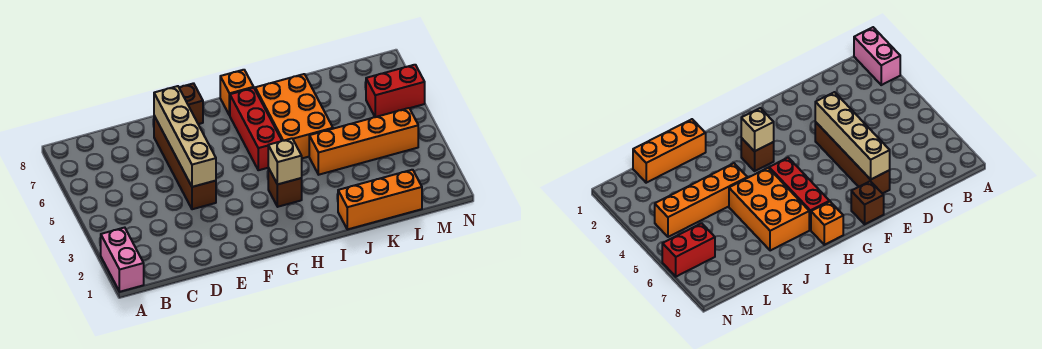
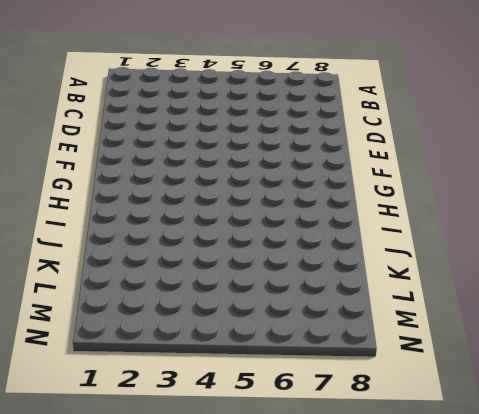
none -> pink brick A1:A2 level 1
none -> brown brick E4:E7 level 1
none -> brown brick F8 level 1

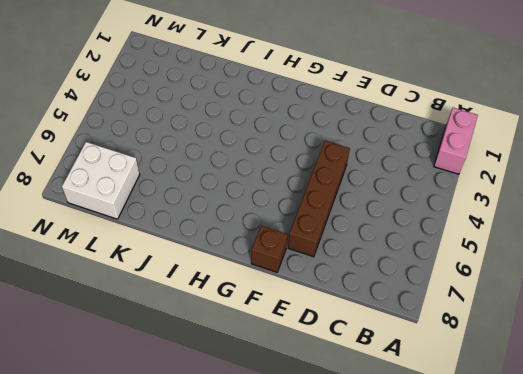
white brick L7:M8 level 1 -> none
none -> brown brick H3 level 1
none -> red brick H5:H7 level 1
none -> orange brick H8 level 1

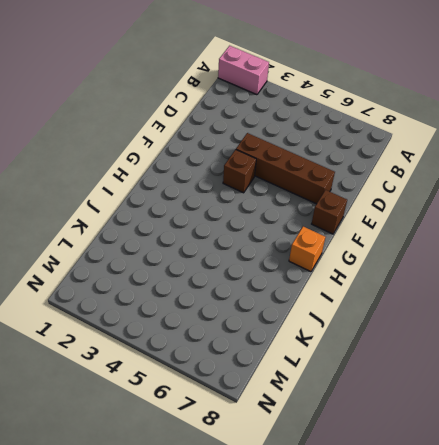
brown brick F4 level 1 -> brown brick H3 level 1
none -> red brick H5:H7 level 1
none -> orange brick I5:J7 level 1
none -> orange brick J1:L1 level 1

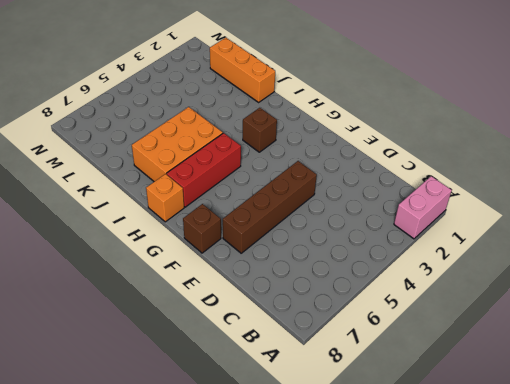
none -> orange brick J4:M4 level 1
none -> red brick M6:N6 level 1
none -> tan brick E4:E7 level 2

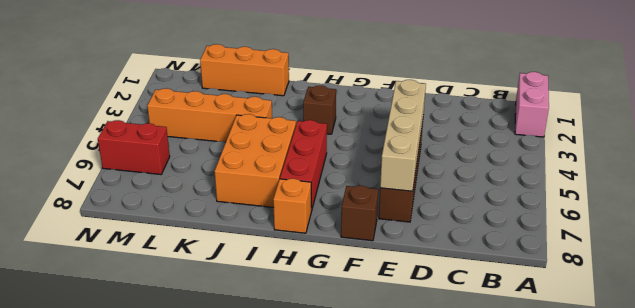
none -> tan brick H3 level 2

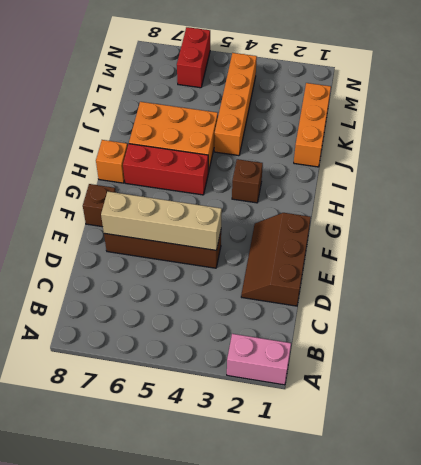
brown slope D1:F2 level 1 top 1 -> none
none -> tan brick H3 level 2

